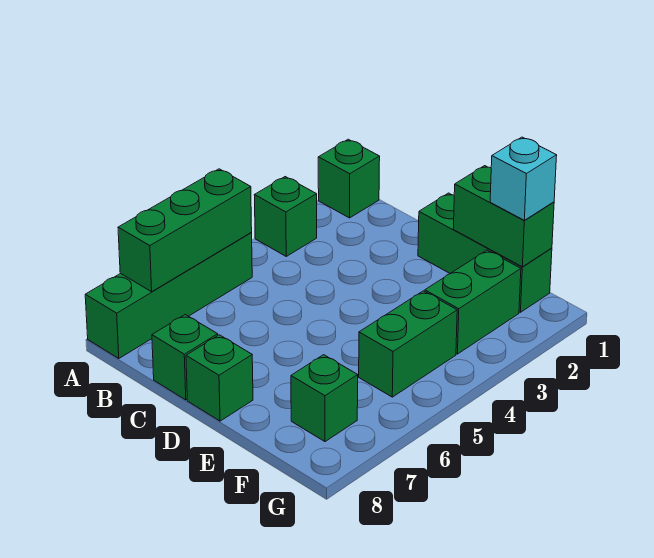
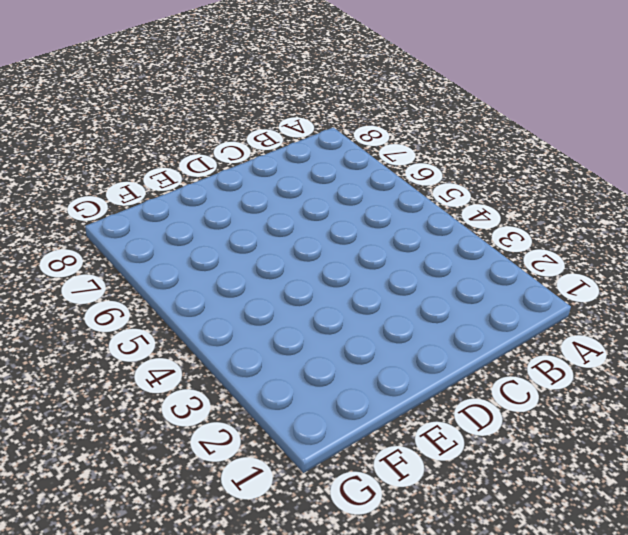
none -> green brick A1 level 1
none -> green brick A3 level 1
none -> green brick A5:A8 level 1

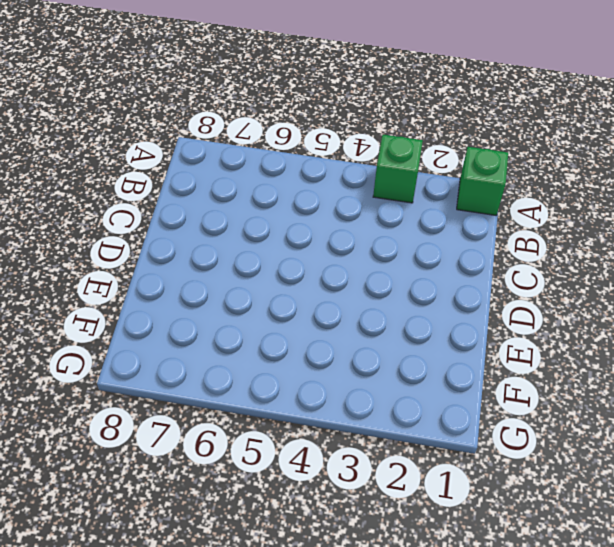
none -> green brick A5:A8 level 1
none -> green brick C8 level 1
none -> green brick D1:F1 level 1

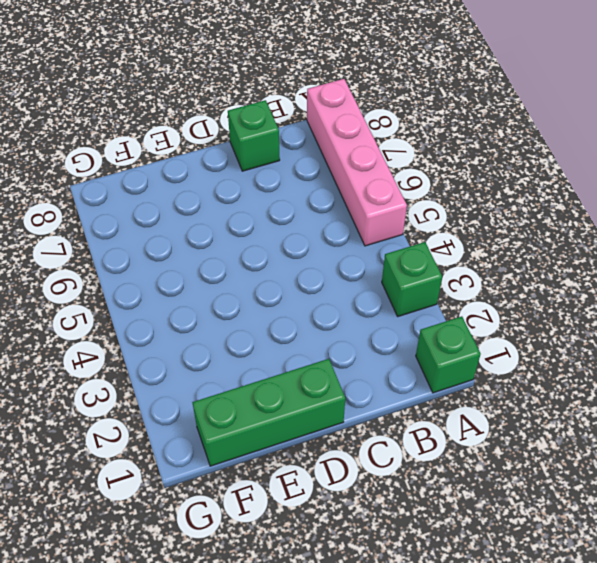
pink brick A5:A8 level 1 -> green brick A5:A8 level 1
none -> green brick D8 level 1
none -> green brick F2:F3 level 1
none -> green brick F4:F5 level 1

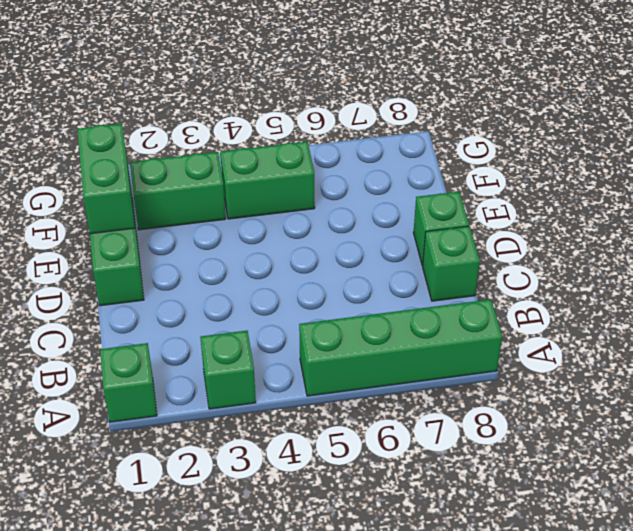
none -> green brick F7 level 1
none -> green brick A5:A7 level 2
none -> cyan brick F1 level 3

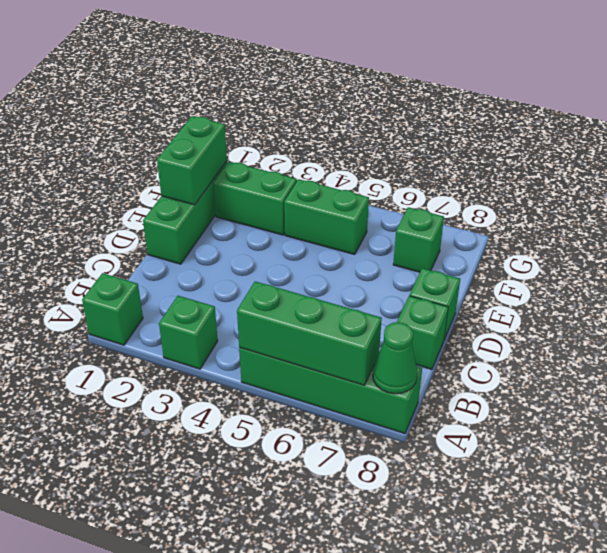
green cone A8 level 2 -> none
none -> cyan brick F1 level 3

